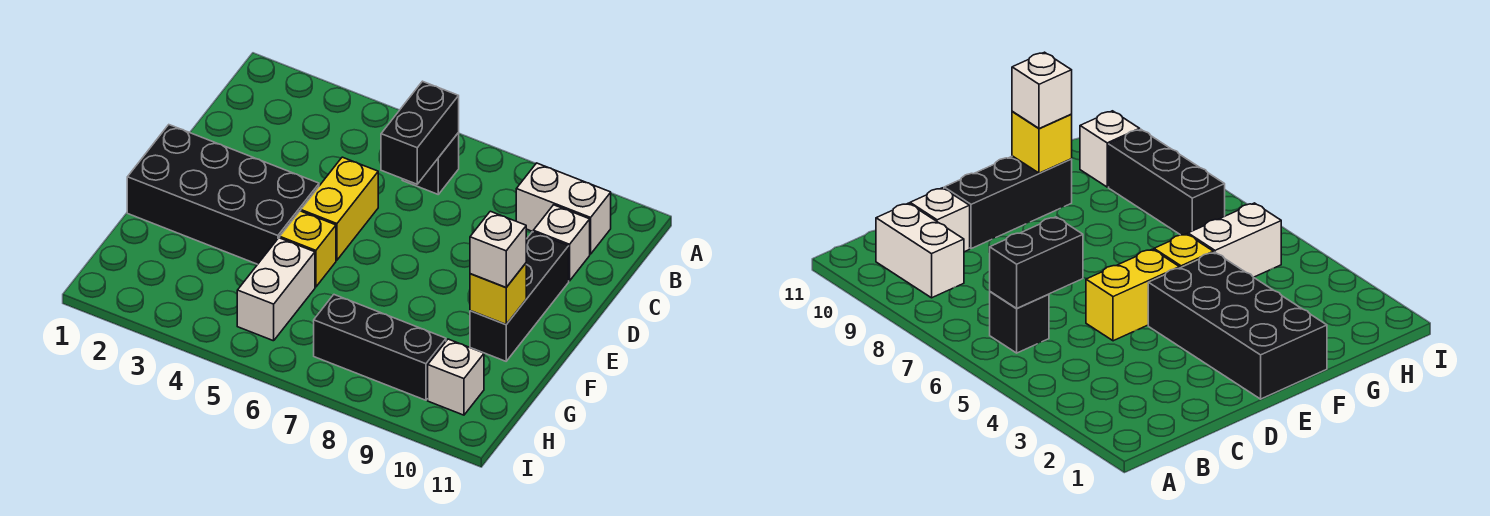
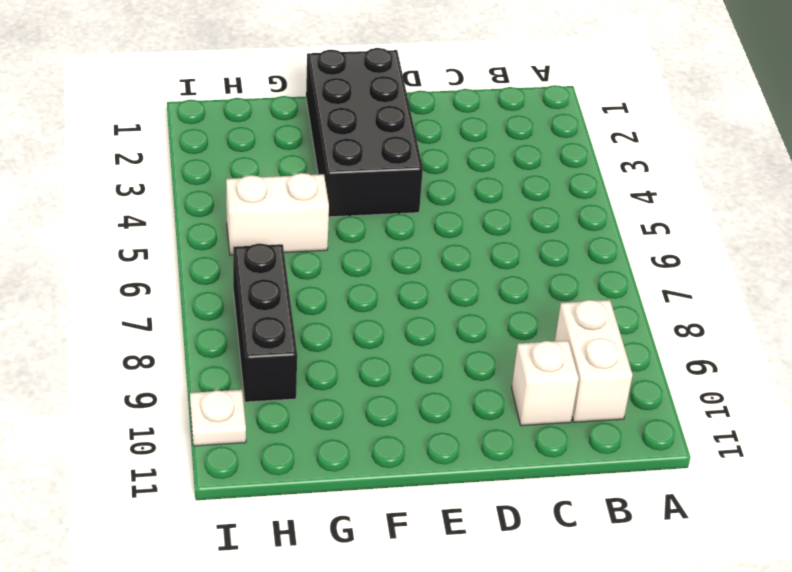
white plate I10 level 1 -> none
none -> black brick B6 level 1
none -> yellow brick D5:E5 level 1
none -> black brick D10:F10 level 1

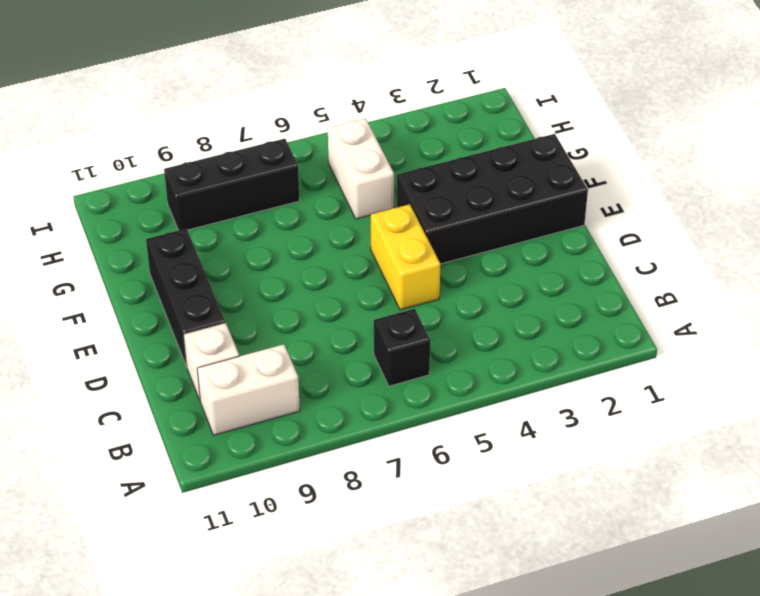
none -> yellow brick F5 level 1
none -> white brick H10 level 1
none -> black brick B6:C6 level 2

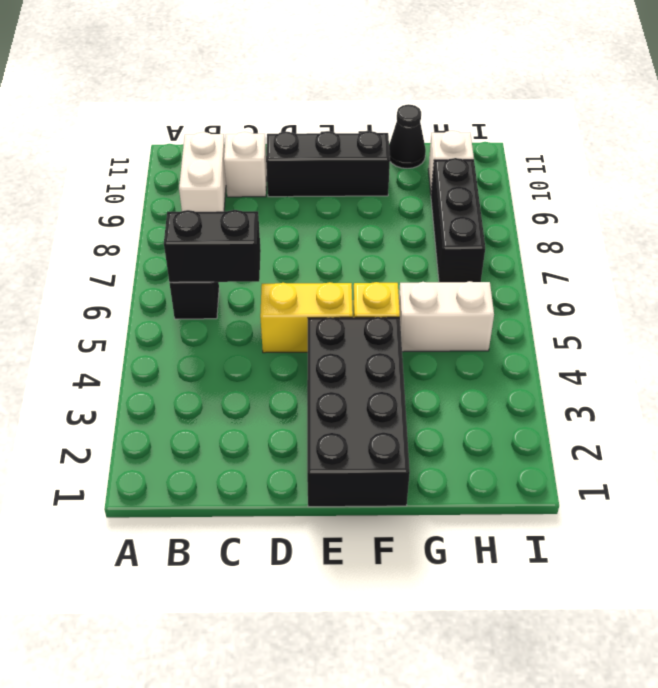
black cone G11 level 1 -> none
none -> yellow brick F10 level 2
none -> white brick F10 level 3

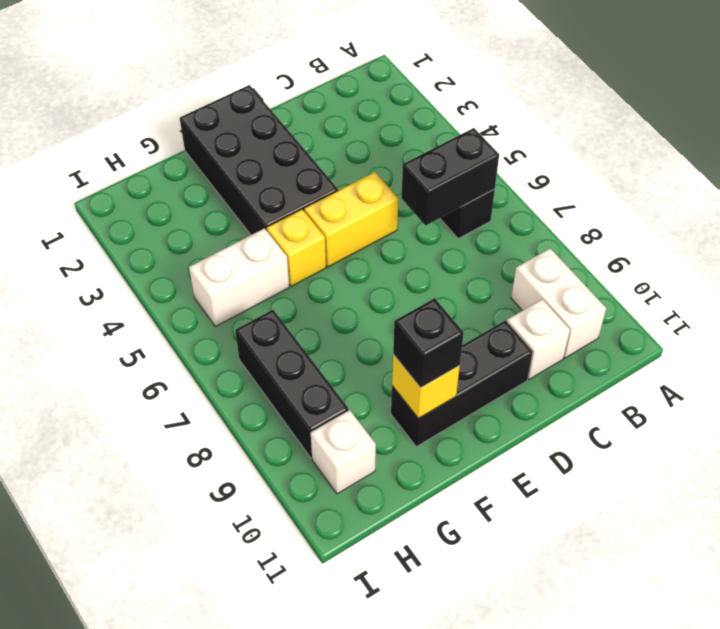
black brick F10 level 3 -> white brick F10 level 3

